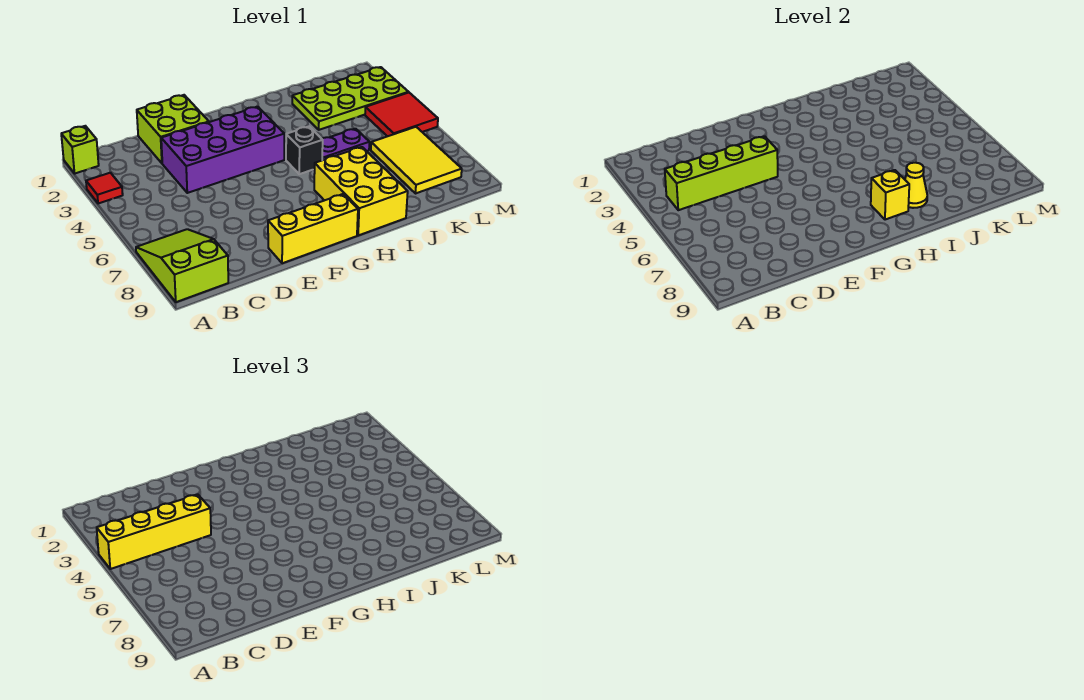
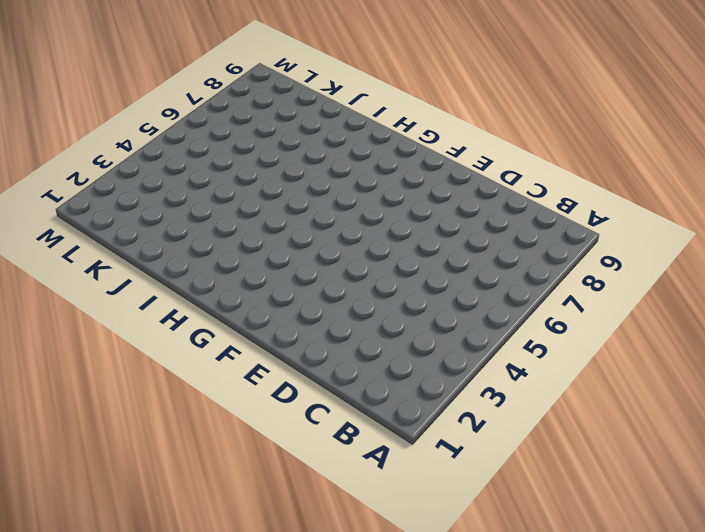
none -> lime brick A1 level 1
none -> red tile A3 level 1
none -> lime slope A7:B9 level 1 top 9

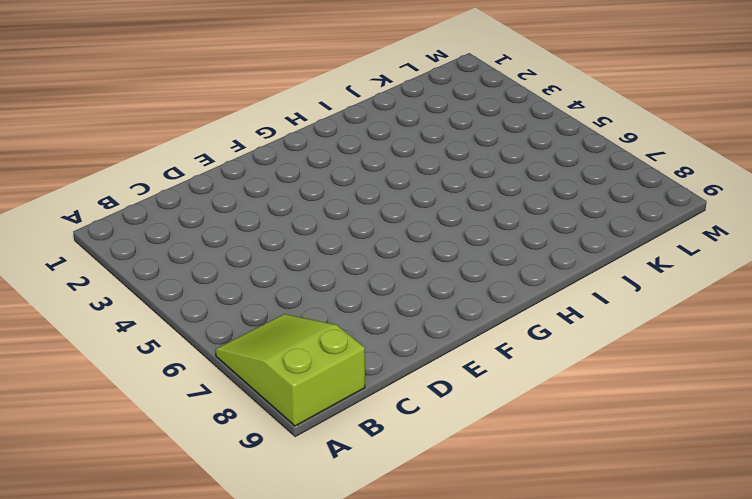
none -> lime brick A1 level 1
none -> red tile A3 level 1
none -> lime brick D1:E2 level 1

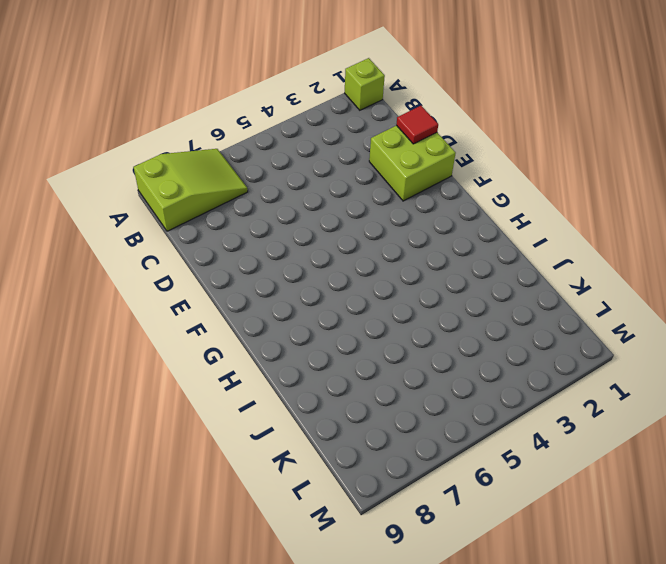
red tile D1 level 2 -> red tile A3 level 1
none -> purple brick D3:G4 level 1
none -> yellow brick E9:G9 level 1
none -> black brick H5 level 1

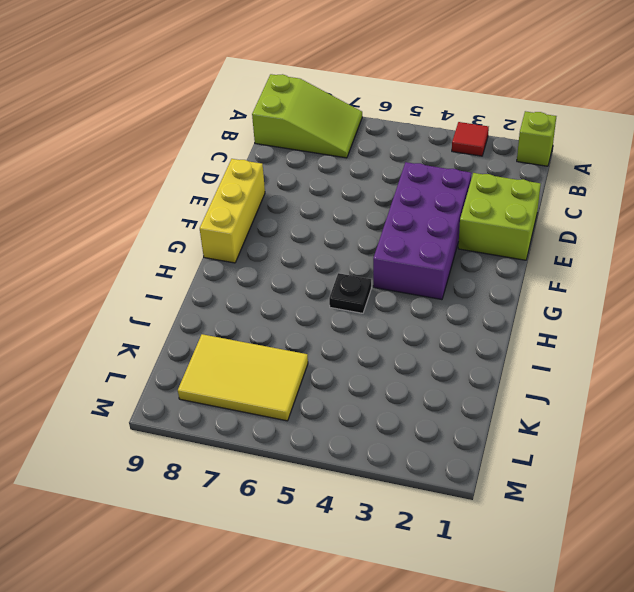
black plate H5 level 1 -> black brick H5 level 1
none -> yellow brick H7:I9 level 1
none -> purple plate I5:J5 level 1
none -> lime plate J2:M3 level 1

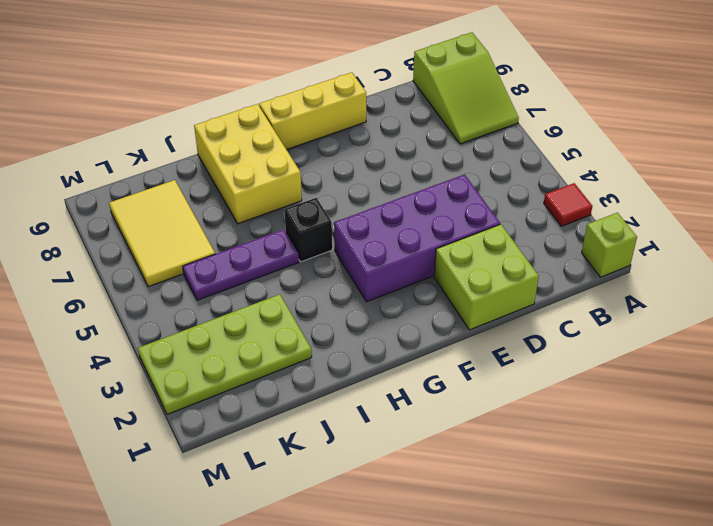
purple plate I5:K5 level 1 -> purple plate I5:J5 level 1
none -> red tile L4:M5 level 1
none -> lime brick B4:E4 level 2
none -> yellow brick H8 level 2

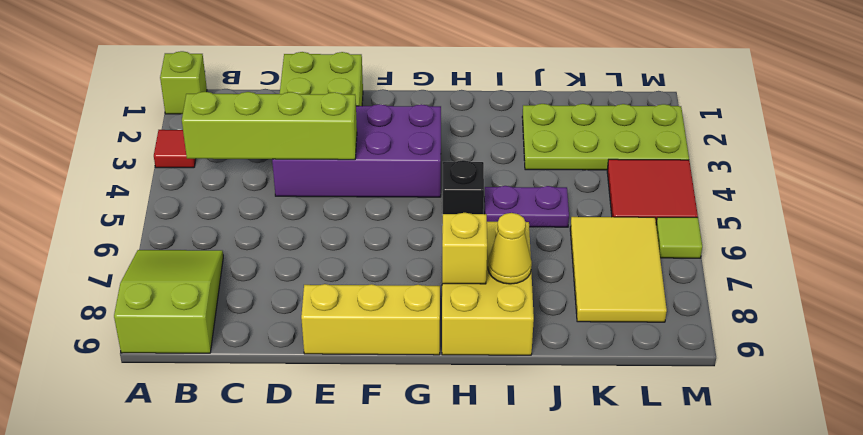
lime tile M6 level 1 -> none
none -> yellow brick A4:D4 level 3

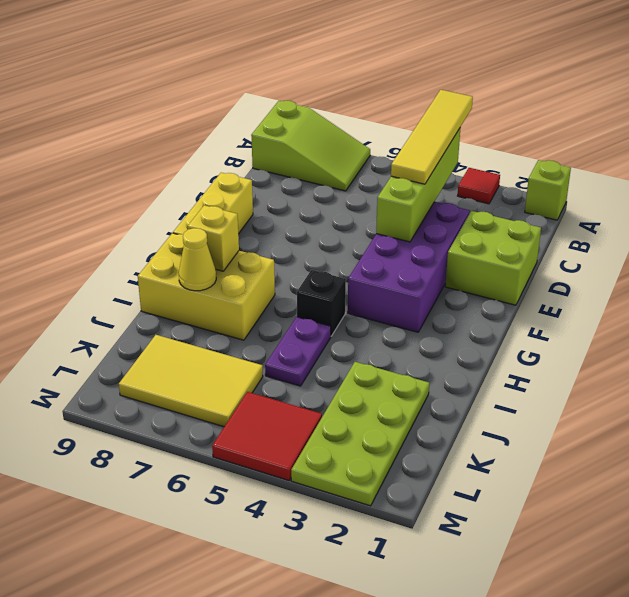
yellow tile A4:D4 level 3 -> yellow brick A4:D4 level 3

